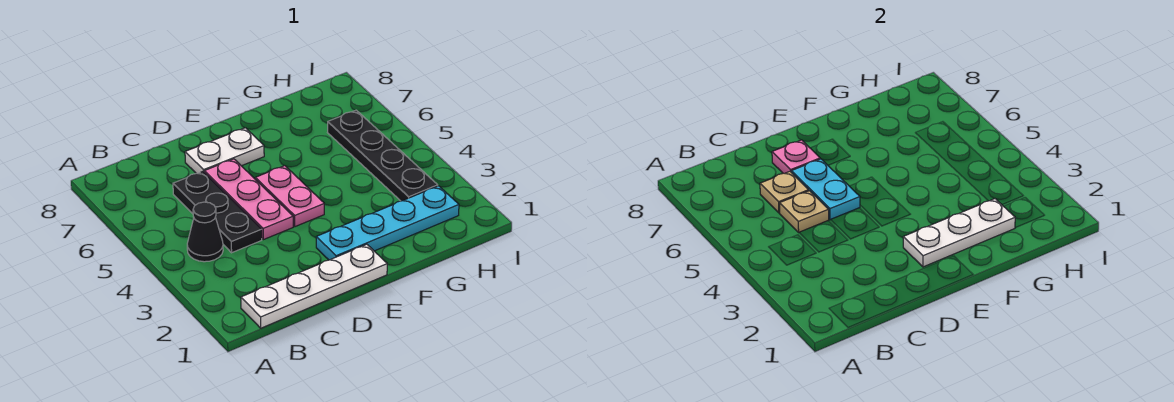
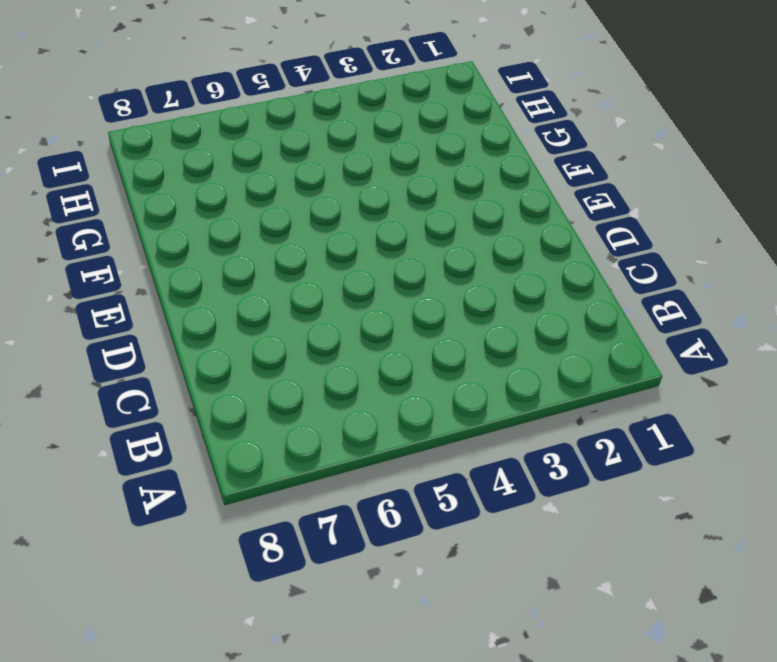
none -> white plate B1:E1 level 1
none -> black cone B4 level 1
none -> black plate C4:C6 level 1

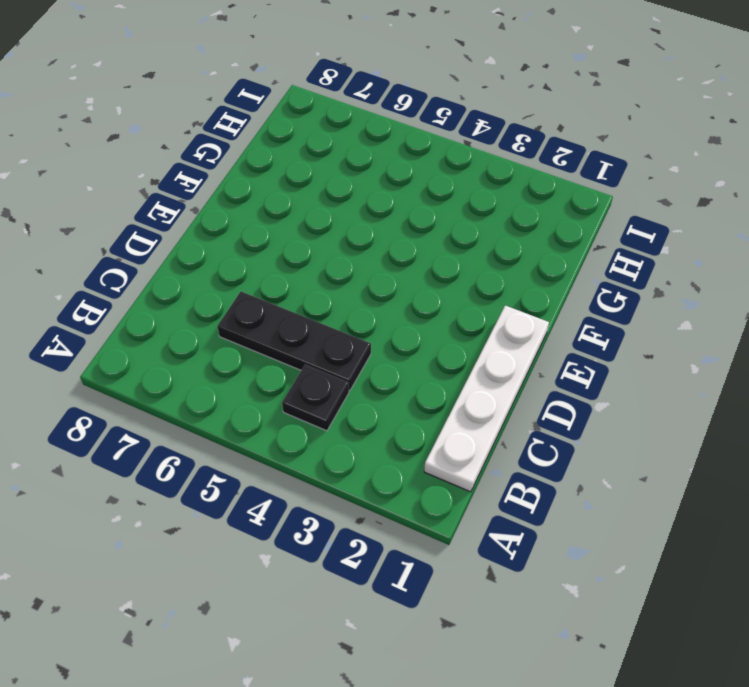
black plate B4 level 1 -> black cone B4 level 1
none -> pink plate D4:D6 level 1
none -> white plate D7:E7 level 1
none -> cyan plate E2:H2 level 1

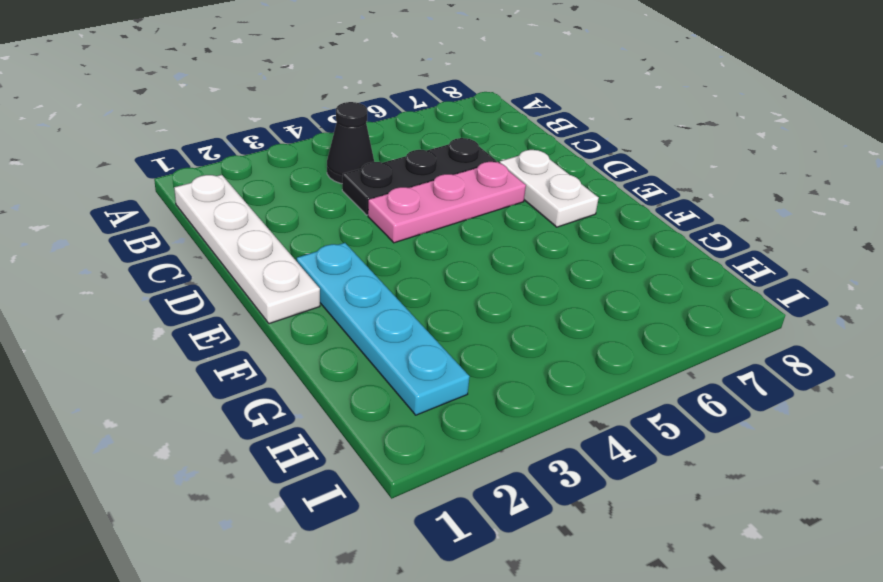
none -> pink plate E4:E5 level 1
none -> black plate H3:H6 level 1
none -> tan plate C5 level 2

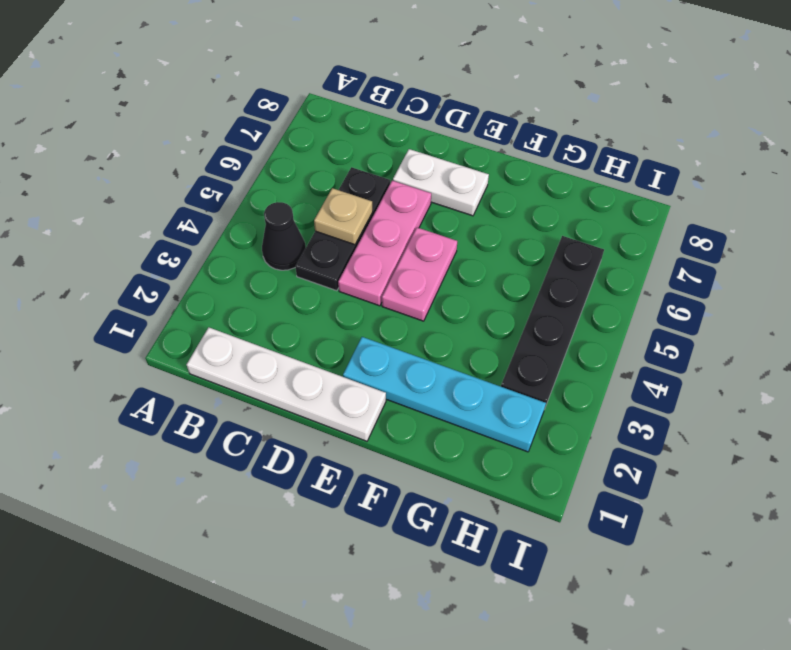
none -> tan plate C6 level 2
none -> cyan plate D5:D6 level 2
none -> pink plate D7 level 2

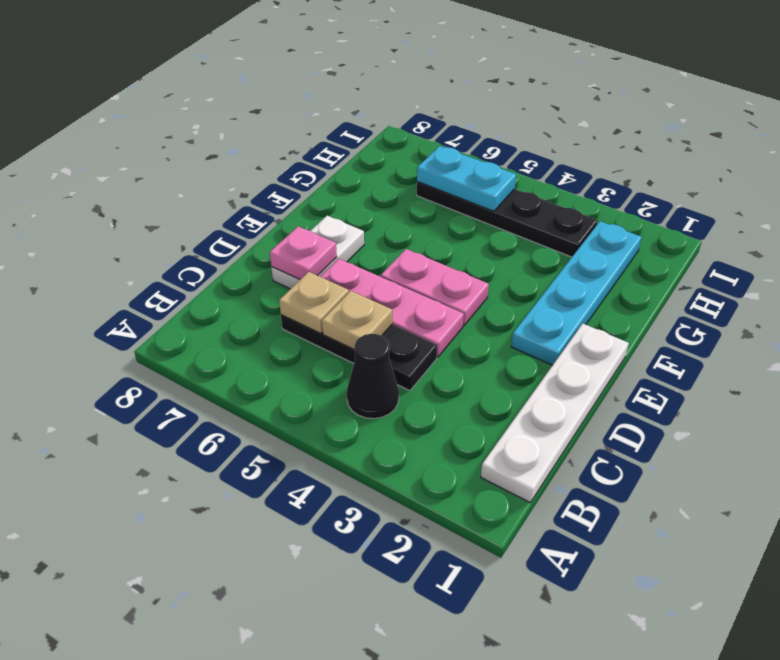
cyan plate H5:H6 level 2 -> cyan plate D5:D6 level 2
none -> white plate E2:G2 level 2

